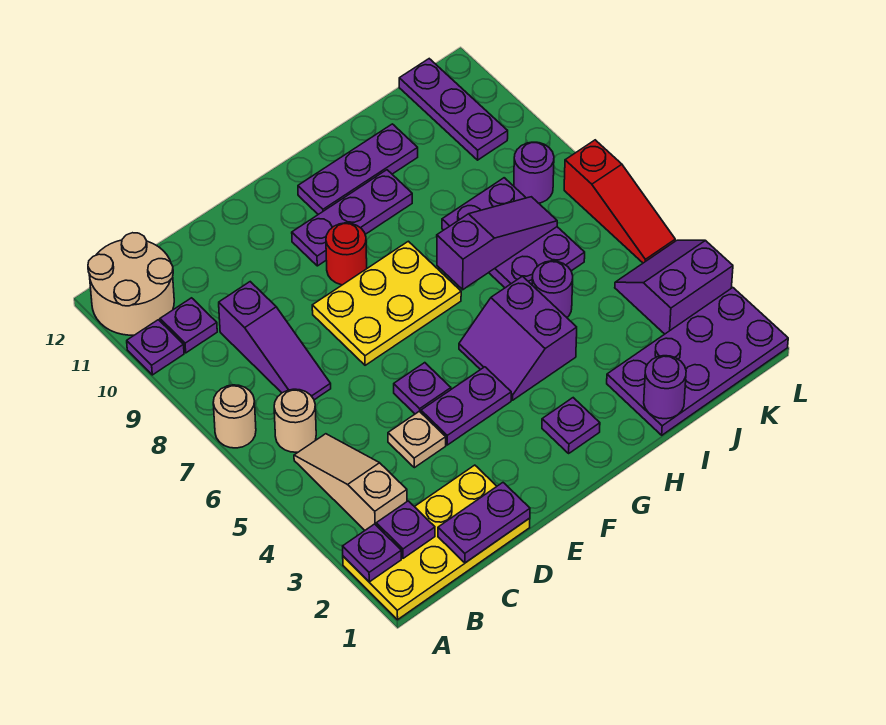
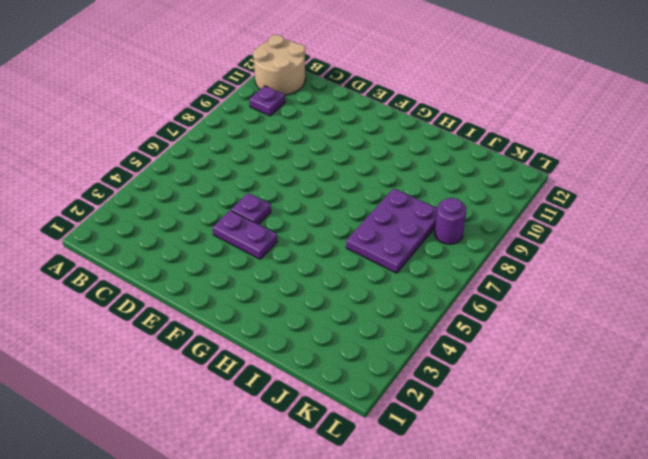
none -> yellow plate A1:D2 level 1
none -> tan round brick A7 level 1
none -> purple plate A10 level 1

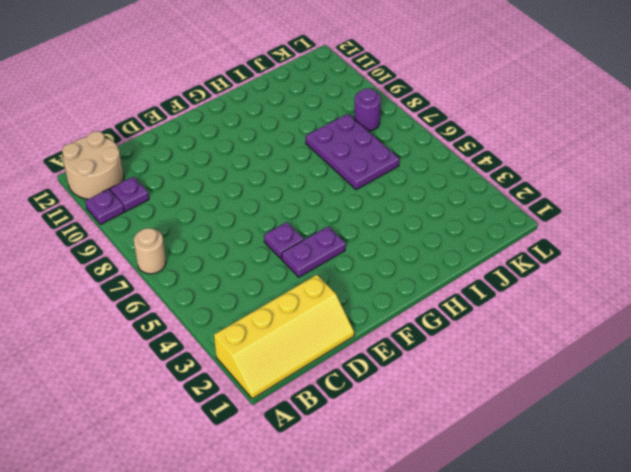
yellow slope A1:D2 level 1 top 2 -> yellow plate A1:D2 level 1
none -> tan slope B3:B5 level 1 top 3
none -> tan round brick B6 level 1
none -> purple slope C7:C9 level 1 top 9

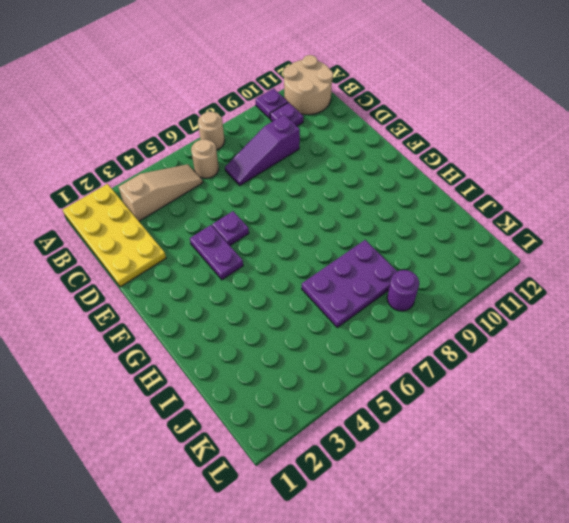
none -> tan plate D4 level 1
none -> yellow plate E7:G8 level 1
none -> red round brick F9 level 1

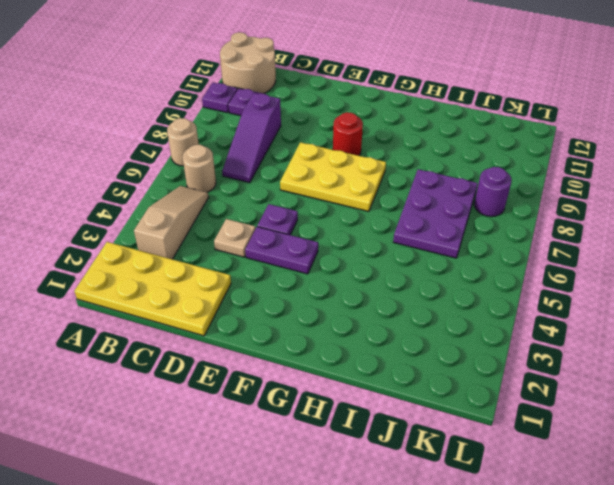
none -> purple plate F10:H10 level 1
none -> purple plate G2 level 1
none -> purple slope G4:H5 level 1 top H

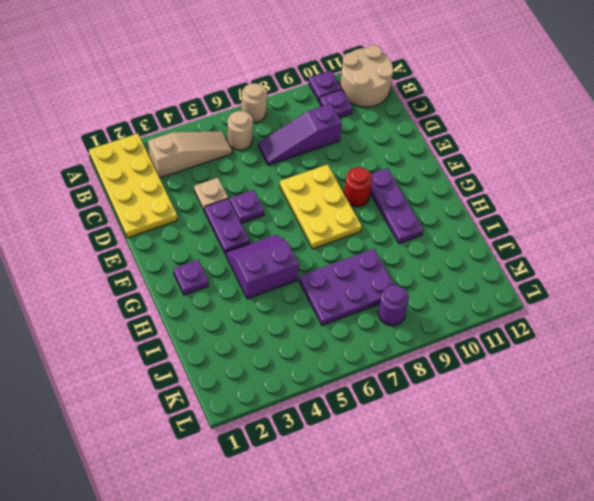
none -> purple plate G11:I11 level 1
none -> purple plate I1:L2 level 1
none -> purple round brick I5 level 1

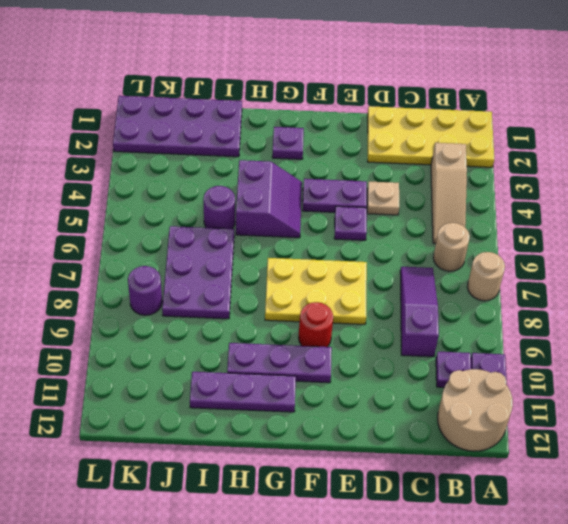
none -> purple slope K3:L4 level 1 top 3
none -> purple plate K10:K12 level 1
none -> red slope L5:L7 level 1 top 7

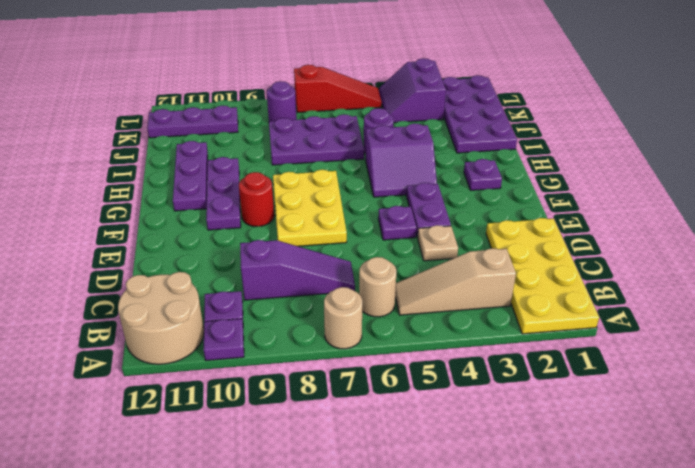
none -> purple plate A2 level 2
none -> purple plate B2 level 2
none -> purple plate C1:D1 level 2

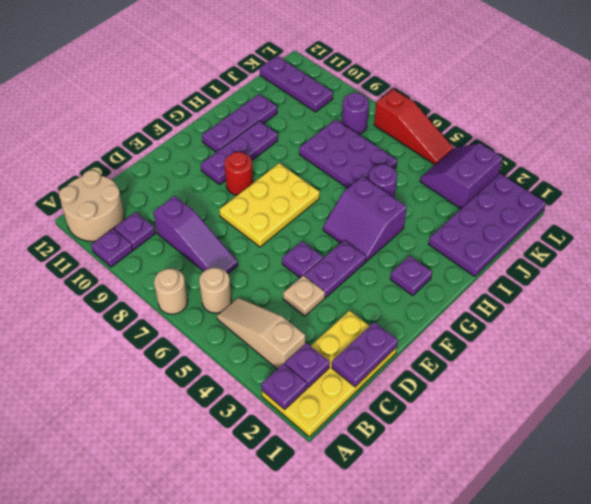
none -> purple slope H7:J7 level 2 top H
none -> purple round brick I1 level 2

